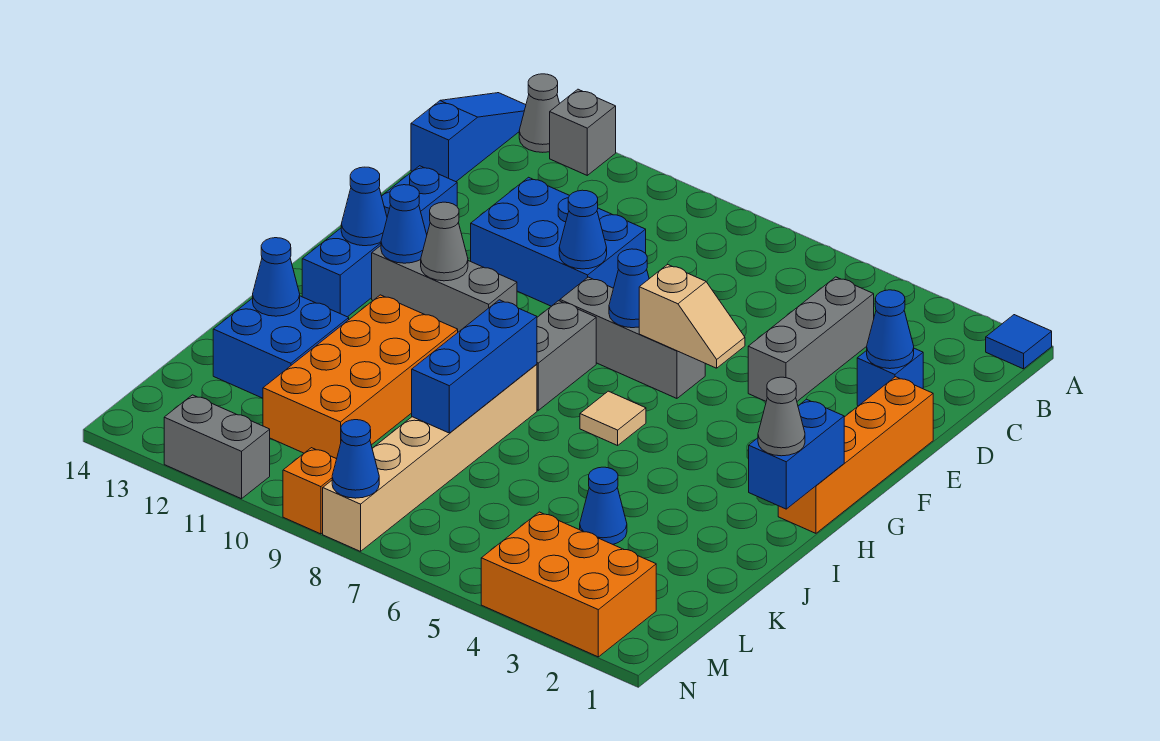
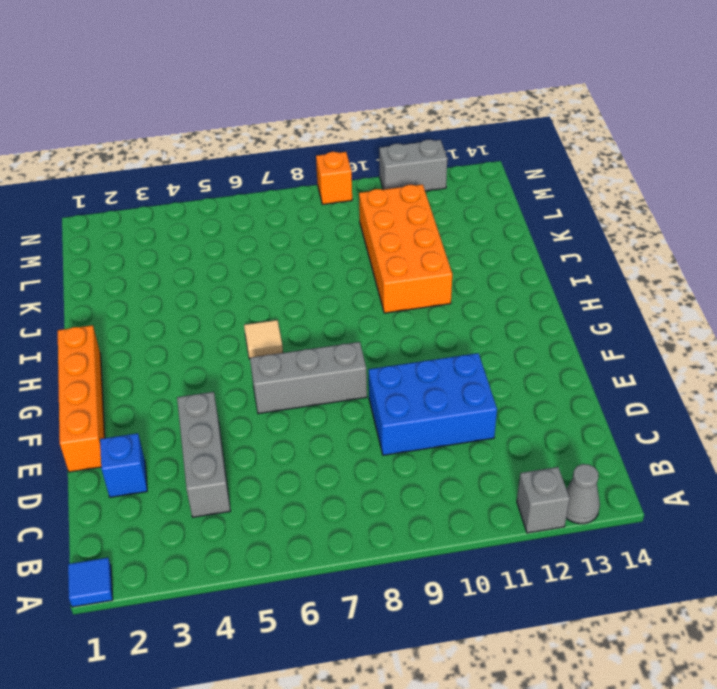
none -> blue slope A14:C14 level 1 top C
none -> blue brick E13:H13 level 1
none -> grey brick G8:H8 level 1
none -> grey brick G10:G12 level 1

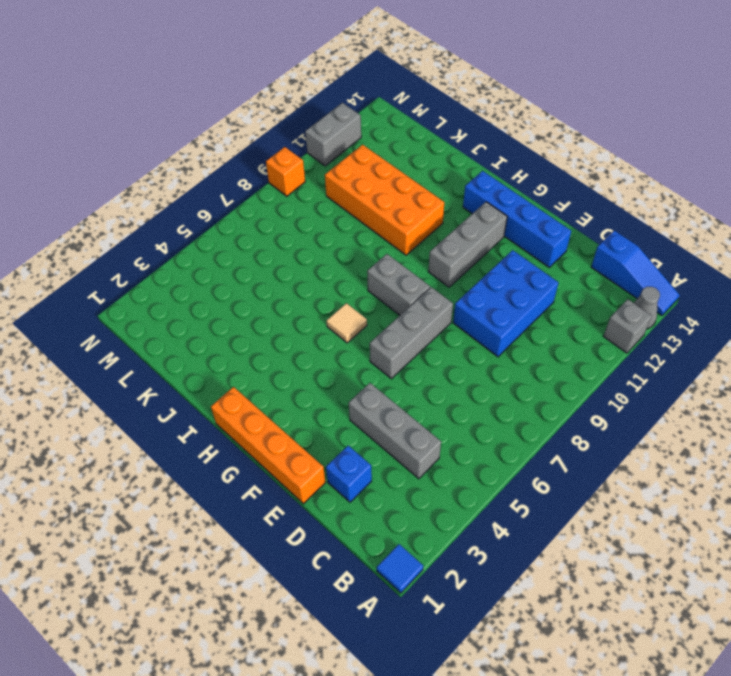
none -> tan brick I8:N8 level 1
none -> blue brick J12:K13 level 1
none -> blue cone K4 level 1
none -> orange brick M2:N4 level 1

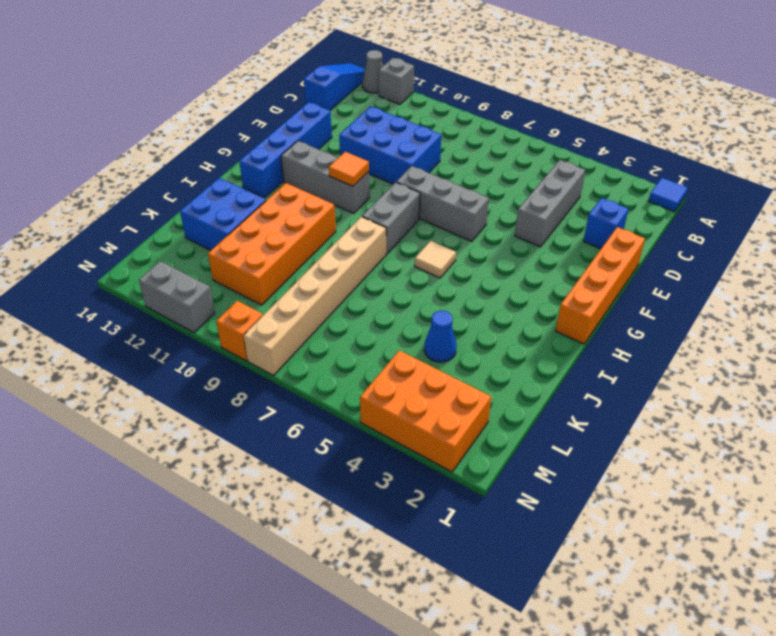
orange tile G10 level 2 -> none
none -> blue cone D2 level 2
none -> blue cone E9 level 2
none -> tan slope F5:F6 level 2 top 6
none -> blue cone F7 level 2

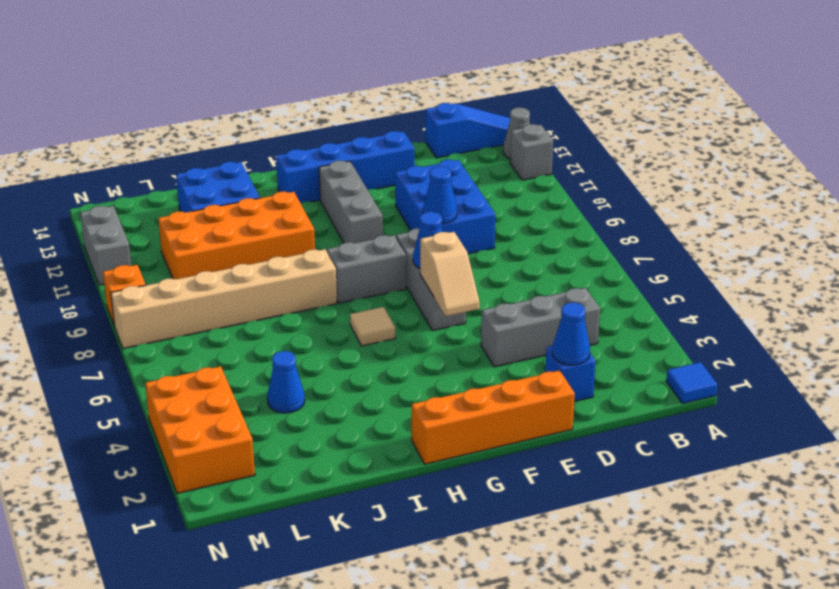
none -> grey cone G11 level 2
none -> blue cone G12 level 2
none -> blue cone G13 level 2
none -> blue brick H1:I1 level 2

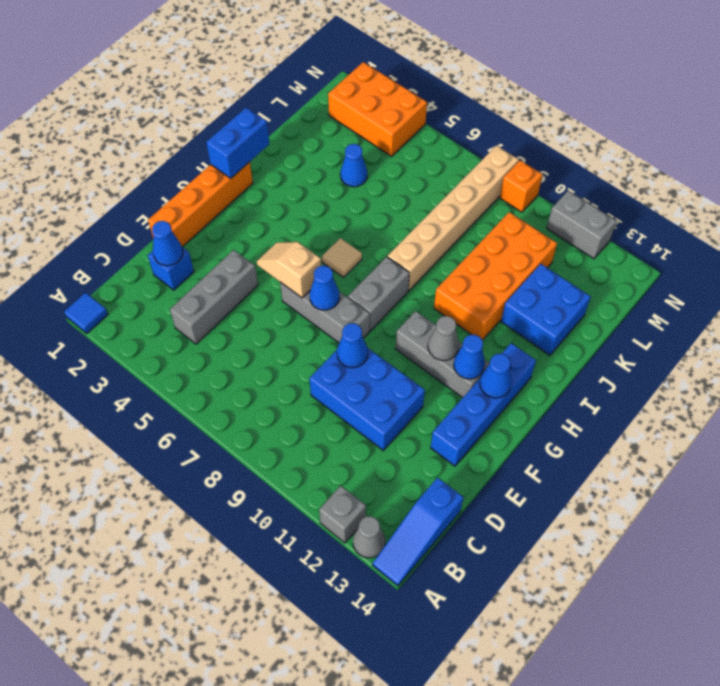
none -> blue brick I8:K8 level 2
none -> blue cone J13 level 2
none -> blue cone N8 level 2
none -> grey cone I1 level 3

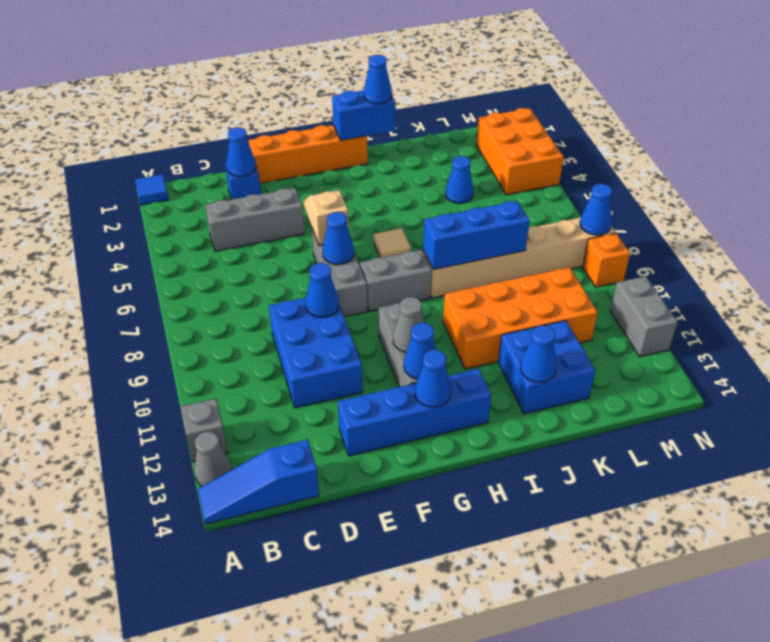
blue cone I1 level 3 -> grey cone I1 level 3

